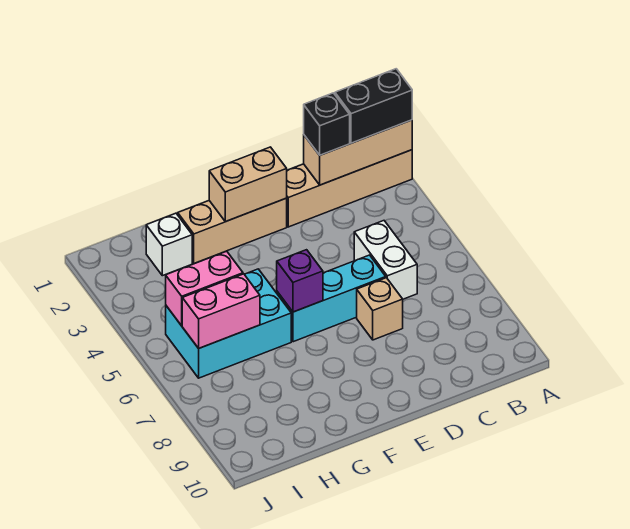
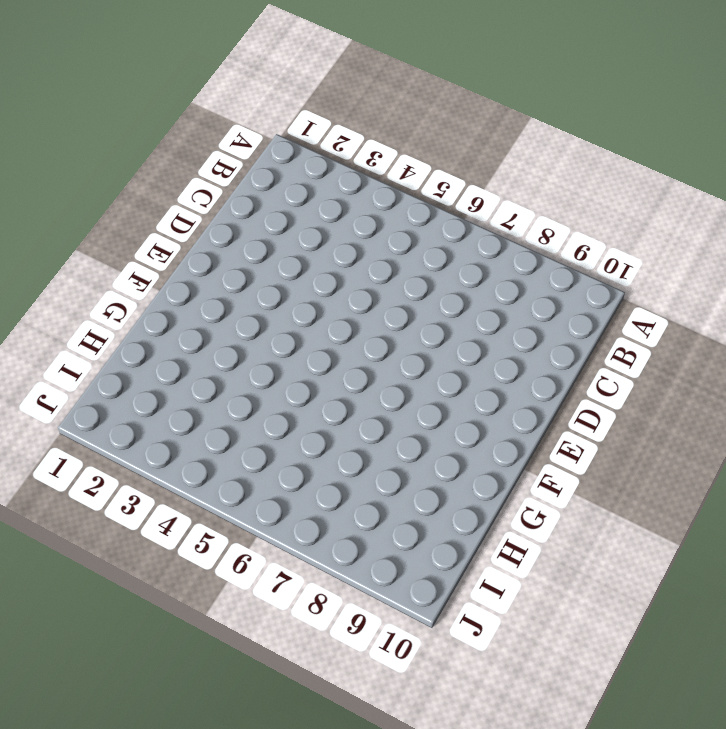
none -> tan brick A2:D2 level 1
none -> white brick C5:C6 level 1
none -> cyan brick D6:F6 level 1

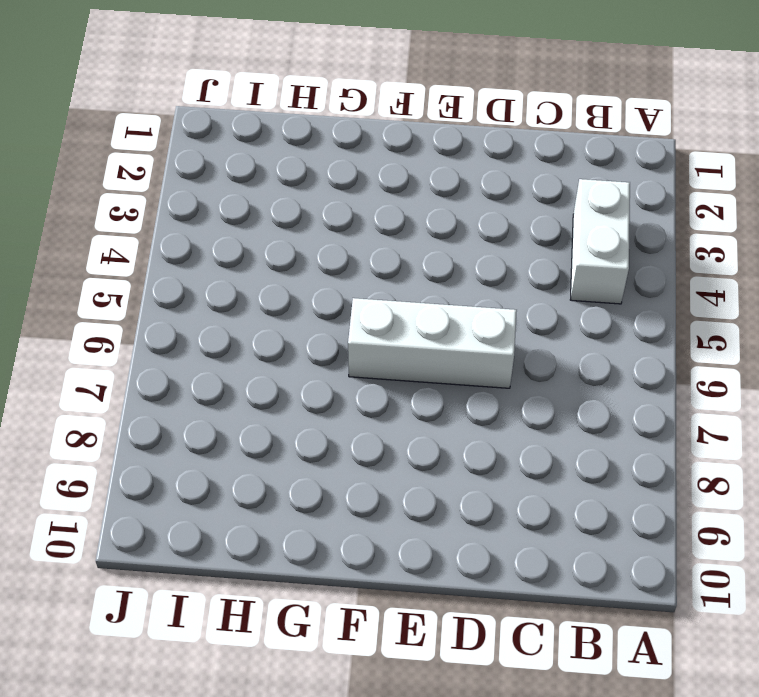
white brick B3:B4 level 1 -> white brick C5:C6 level 1
white brick D6:F6 level 1 -> cyan brick D6:F6 level 1
none -> tan brick A2:D2 level 1
none -> tan brick D7 level 1
none -> tan brick E2:G2 level 1

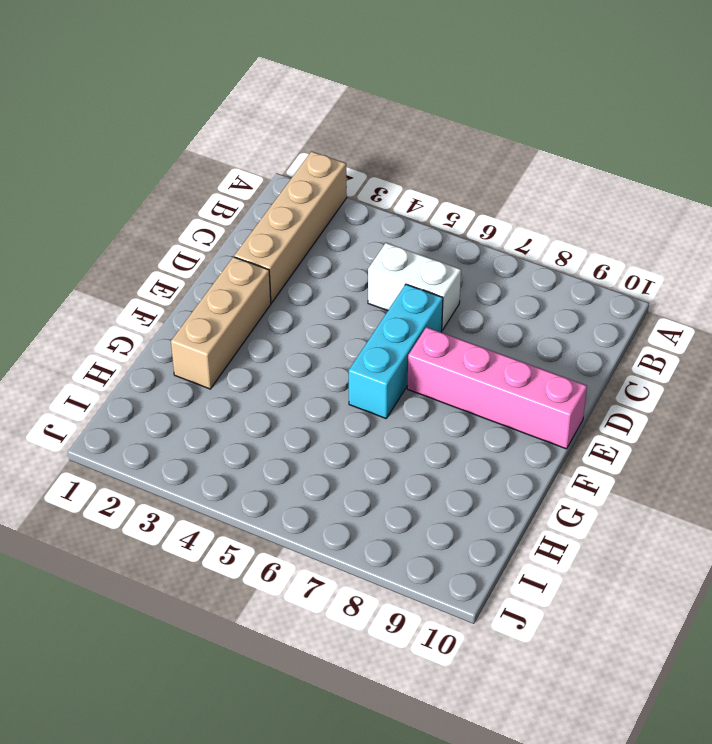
pink brick E7:E10 level 1 -> none
none -> tan brick D7 level 1
none -> cyan brick G5:I6 level 1
none -> white brick H2 level 1

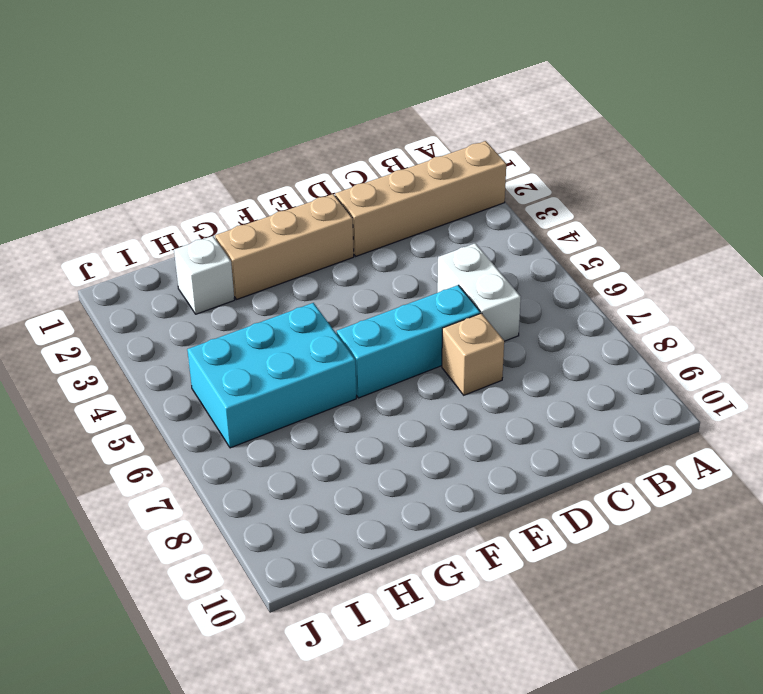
none -> tan brick A2:C2 level 2
none -> tan brick E2:F2 level 2
none -> purple brick F6 level 2

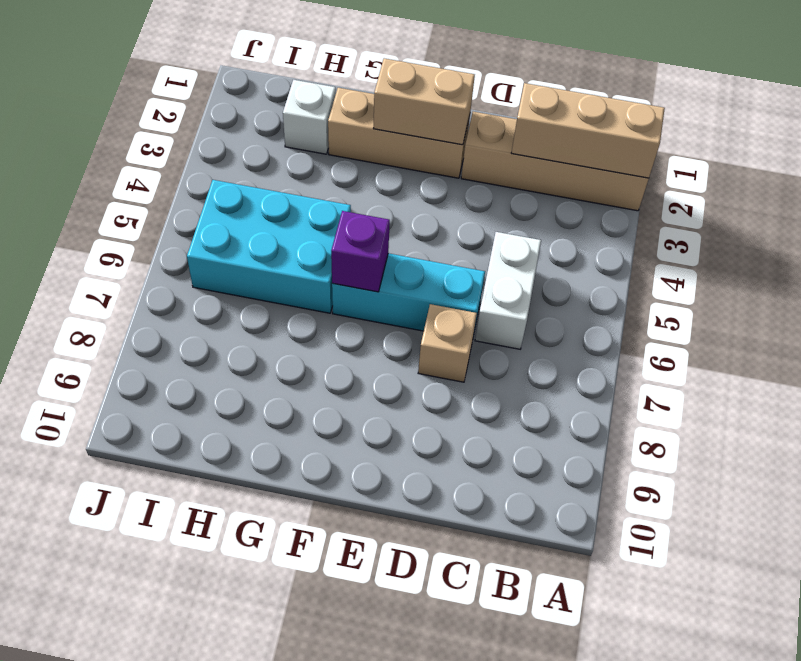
none -> pink brick H5:I5 level 2
none -> pink brick H6:I6 level 2
none -> black brick A2:B2 level 3

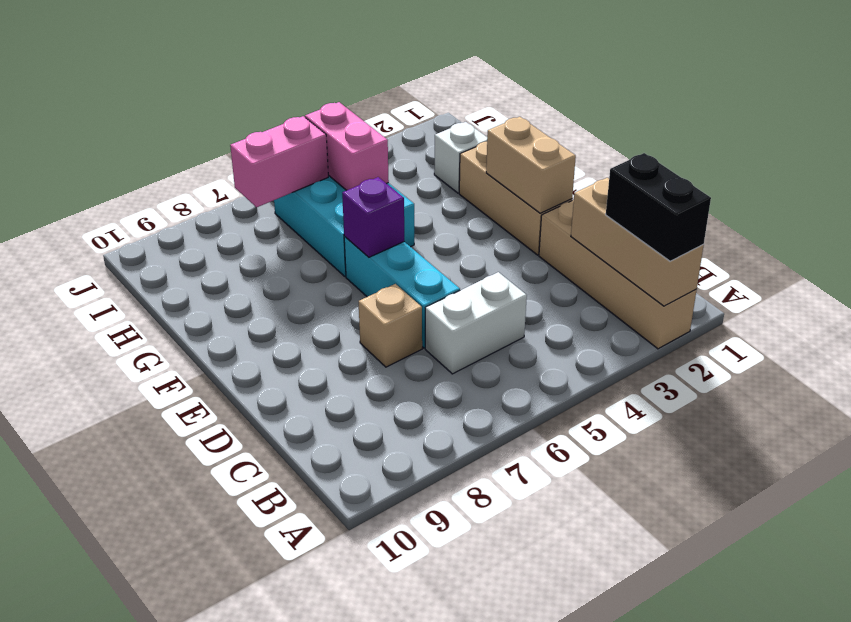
pink brick I6:I7 level 2 -> pink brick H6:I6 level 2
none -> black brick C2 level 3

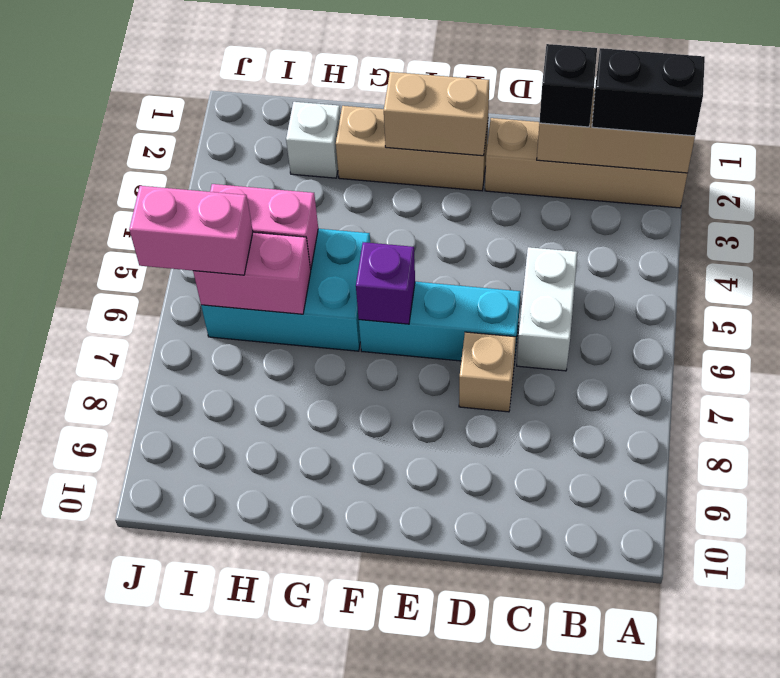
pink brick I6:J6 level 3 -> none

